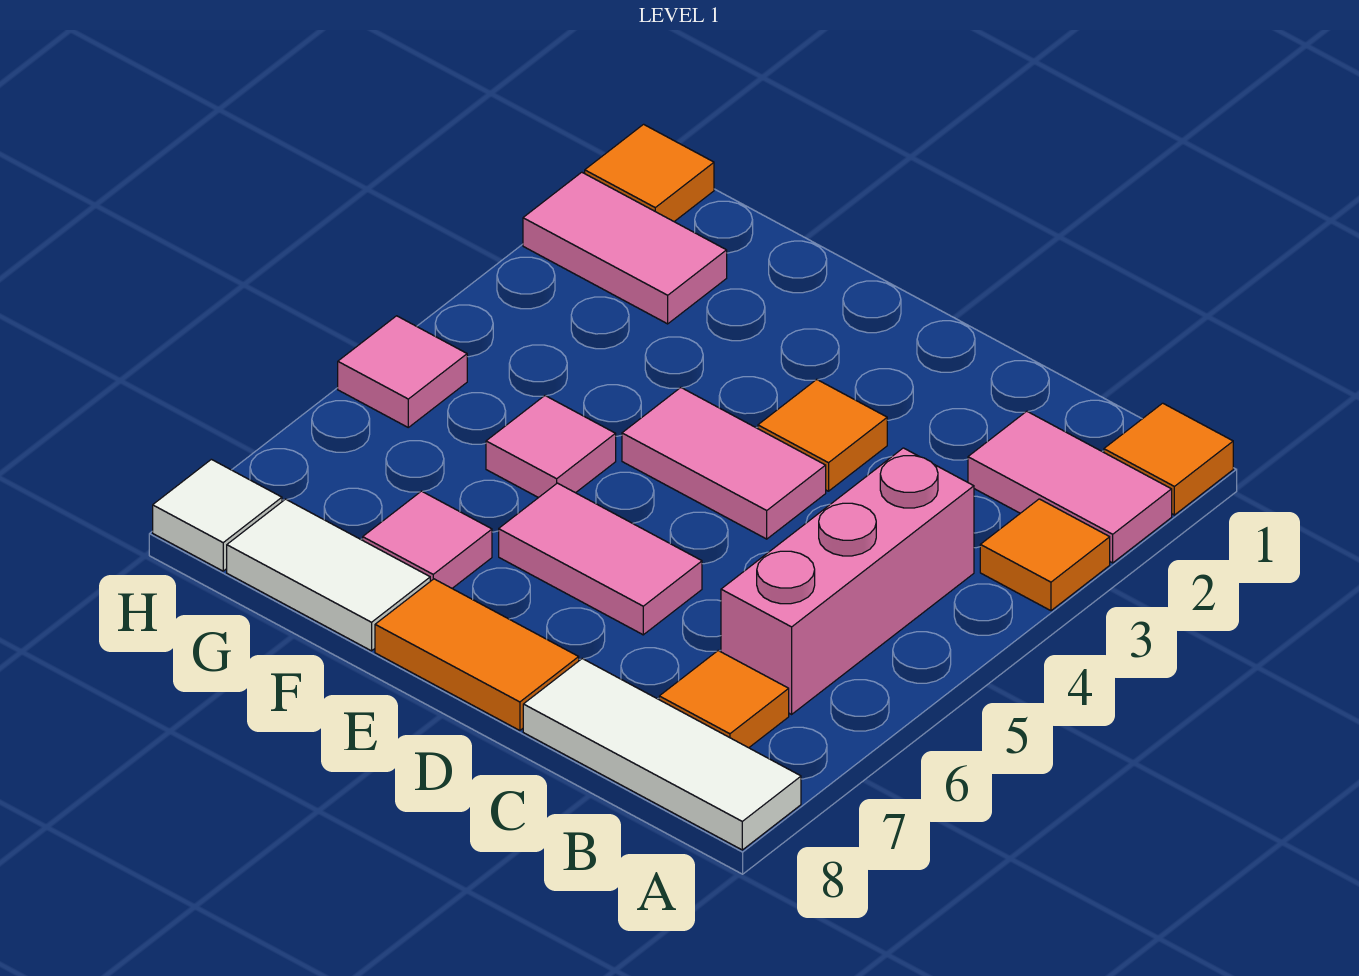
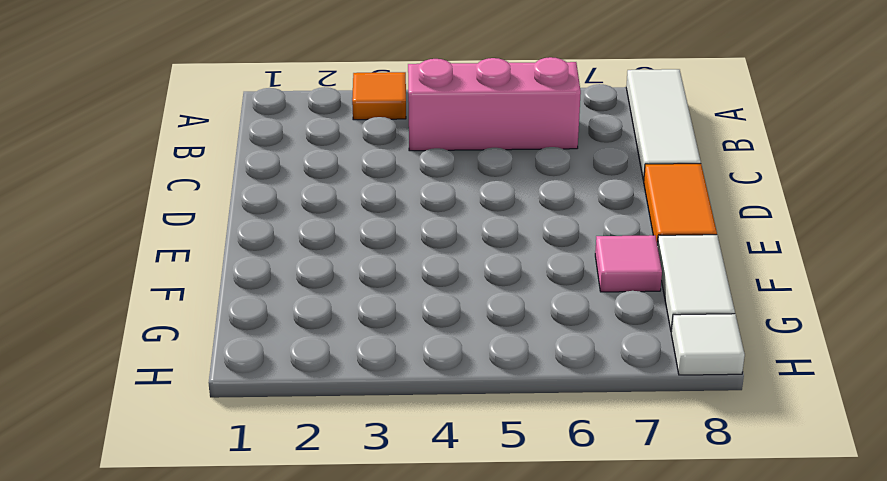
none -> orange tile A1 level 1
none -> pink tile A2:B2 level 1
none -> orange tile B7 level 1

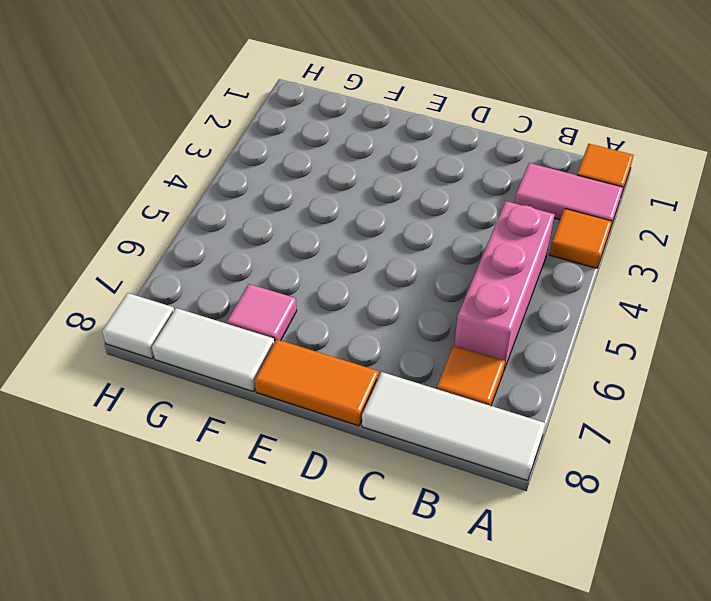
none -> orange tile D3 level 1
none -> pink tile D4:E4 level 1
none -> pink tile D6:E6 level 1

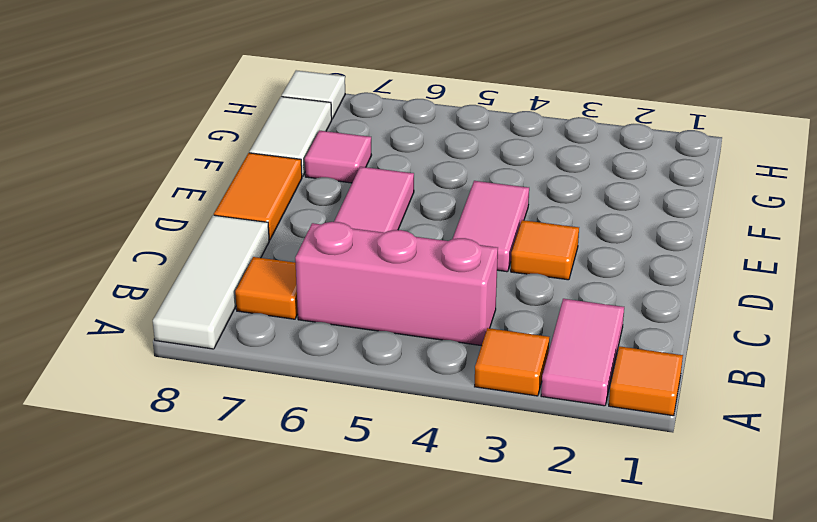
none -> pink tile F5 level 1
none -> pink tile G2:H2 level 1
none -> orange tile H1 level 1

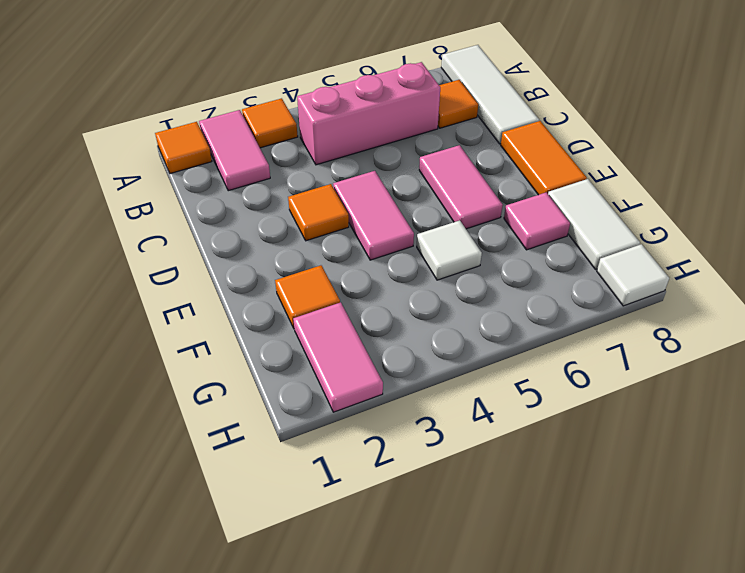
orange tile F2 level 1 -> orange tile H1 level 1
white tile F5 level 1 -> pink tile F5 level 1
none -> pink tile H5 level 1

